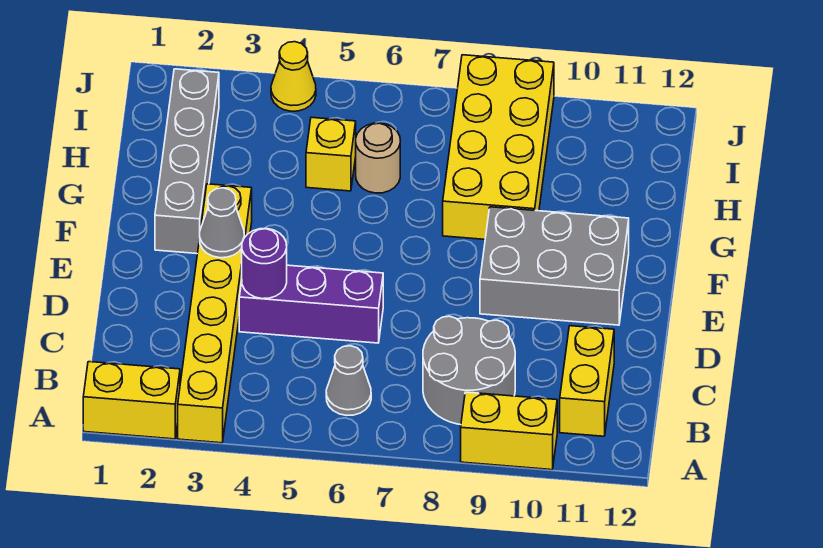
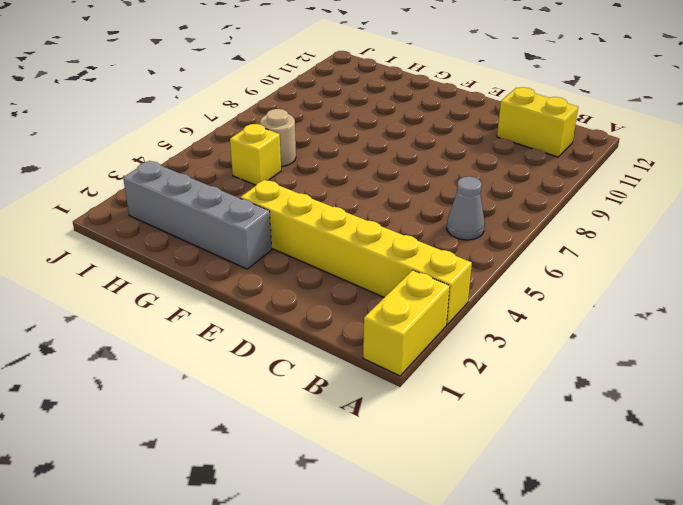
none -> yellow brick A9:A10 level 1
none -> grey round brick B8:C9 level 1
none -> purple brick D4:D6 level 1

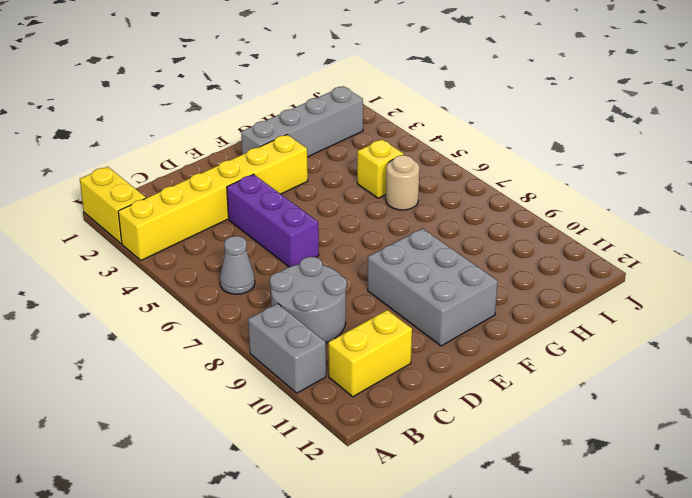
grey brick A9:A10 level 1 -> yellow brick A9:A10 level 1
none -> yellow brick G8:J9 level 1
none -> yellow cone J4 level 1
none -> purple round brick D4 level 2

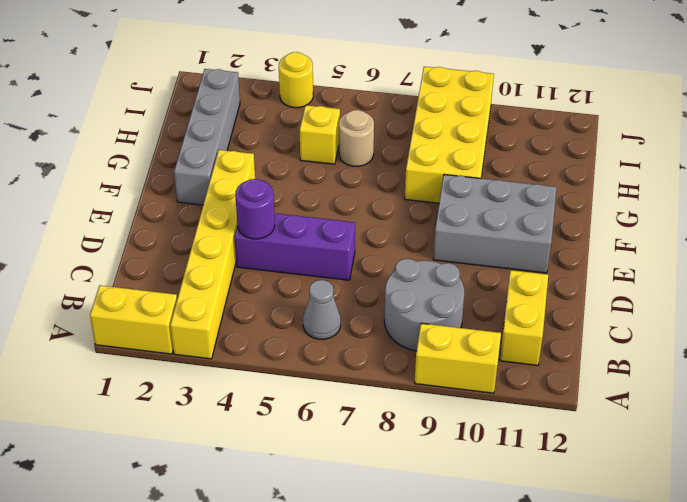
yellow round brick J4 level 1 -> yellow cone J4 level 1
none -> grey cone E3 level 2

